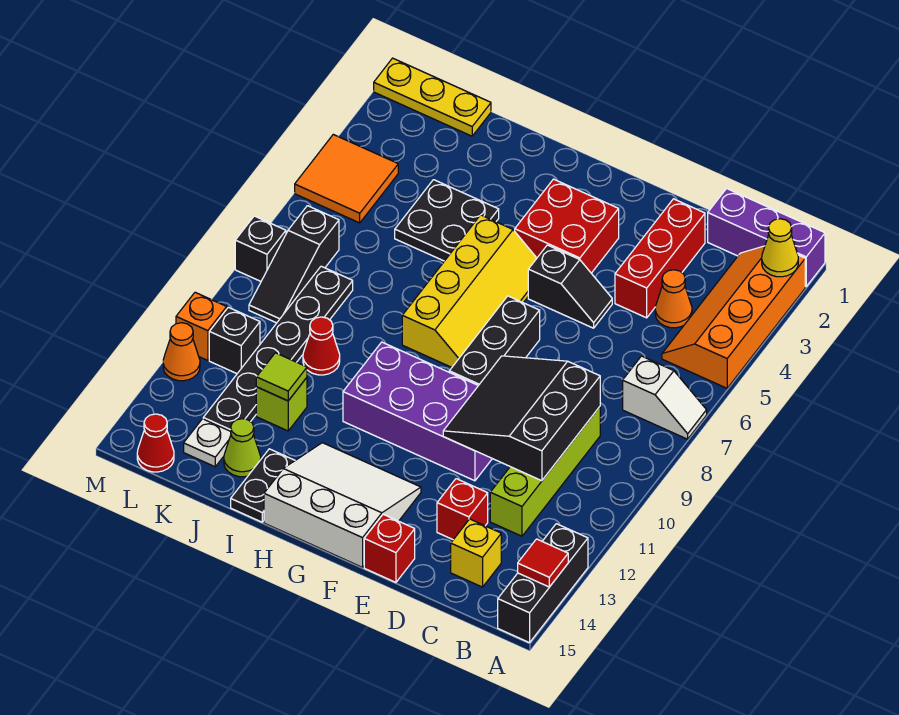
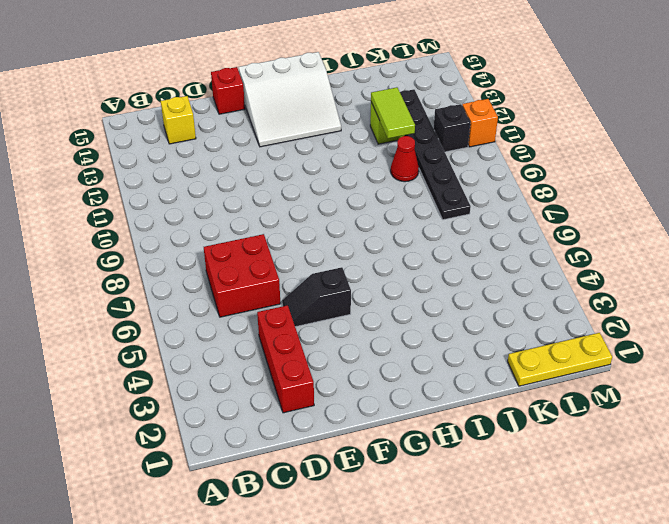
red brick C6:D7 level 1 -> red brick F3:G4 level 1
lime tile J11:J12 level 2 -> lime tile J12 level 2
none -> purple brick A1:C1 level 1
none -> orange slope A2:B5 level 1 top A
none -> white slope A7:B7 level 1 top B
none -> black brick A13:A15 level 1

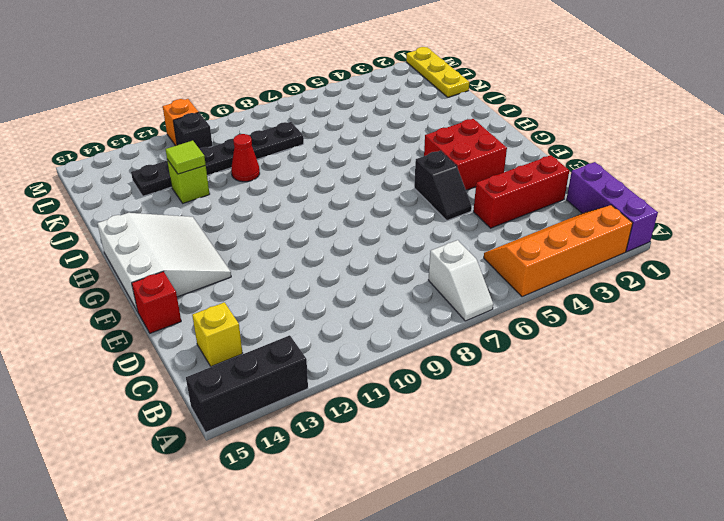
none -> orange cone C4 level 1
none -> lime brick C9:C12 level 1
none -> red brick D13 level 1
none -> purple brick E10:H11 level 1

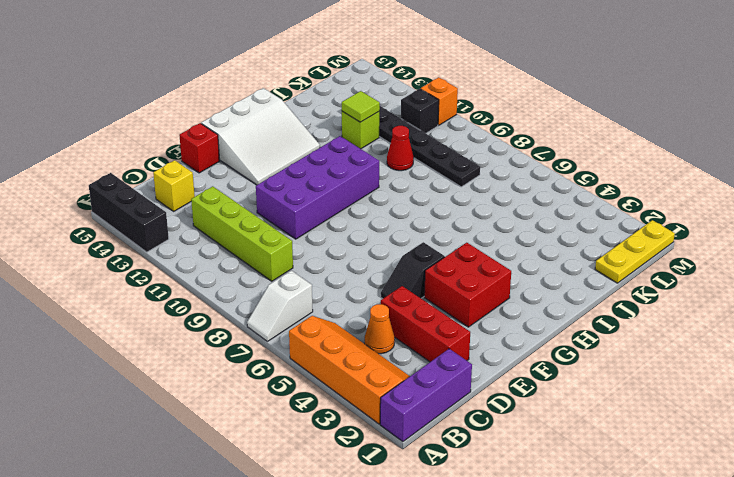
none -> red brick D13 level 1
none -> black brick F7:F9 level 1
none -> yellow slope G5:H8 level 1 top H
none -> black plate I4:J5 level 1

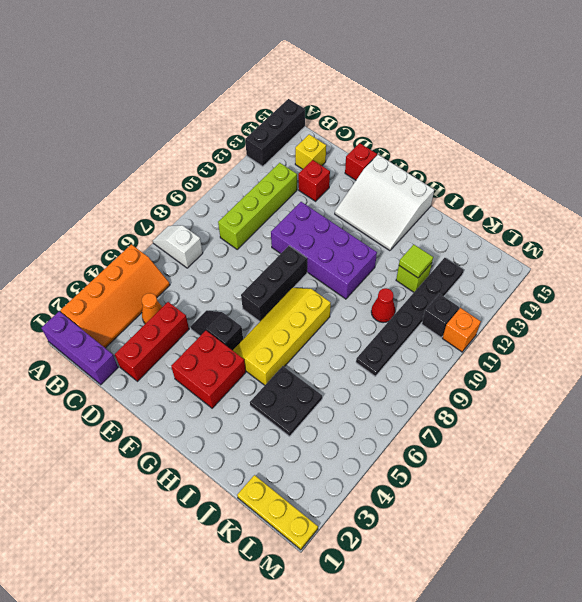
none -> black plate I14:I15 level 1
none -> lime cone J14 level 1
none -> white plate K14 level 1
none -> orange tile L4:M5 level 1

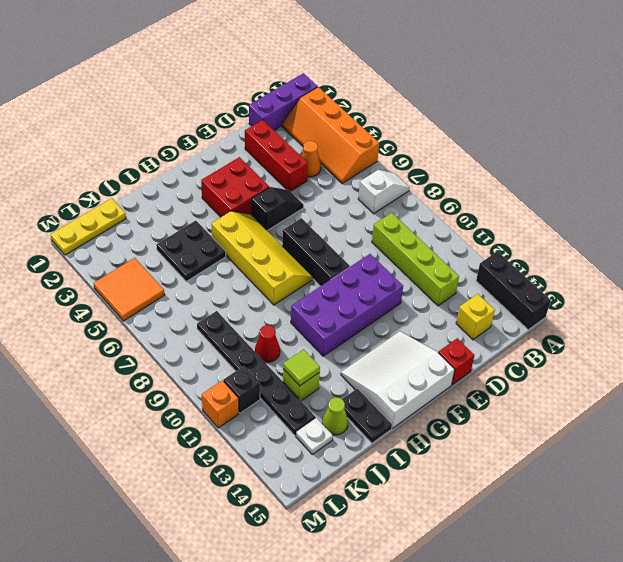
none -> red brick D13 level 1
none -> black slope L7:L9 level 1 top 7
none -> red cone L15 level 1
none -> black brick M8 level 1

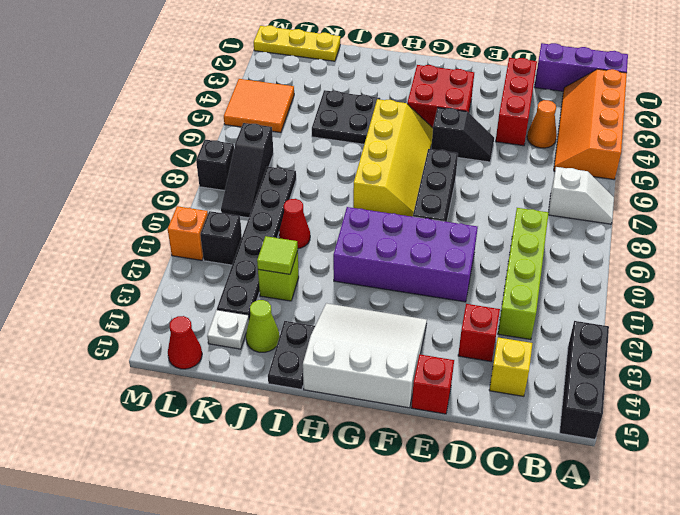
none -> orange cone M12 level 1
none -> yellow cone A2 level 2
none -> red tile A14 level 2
none -> black slope C9:E11 level 2 top C

